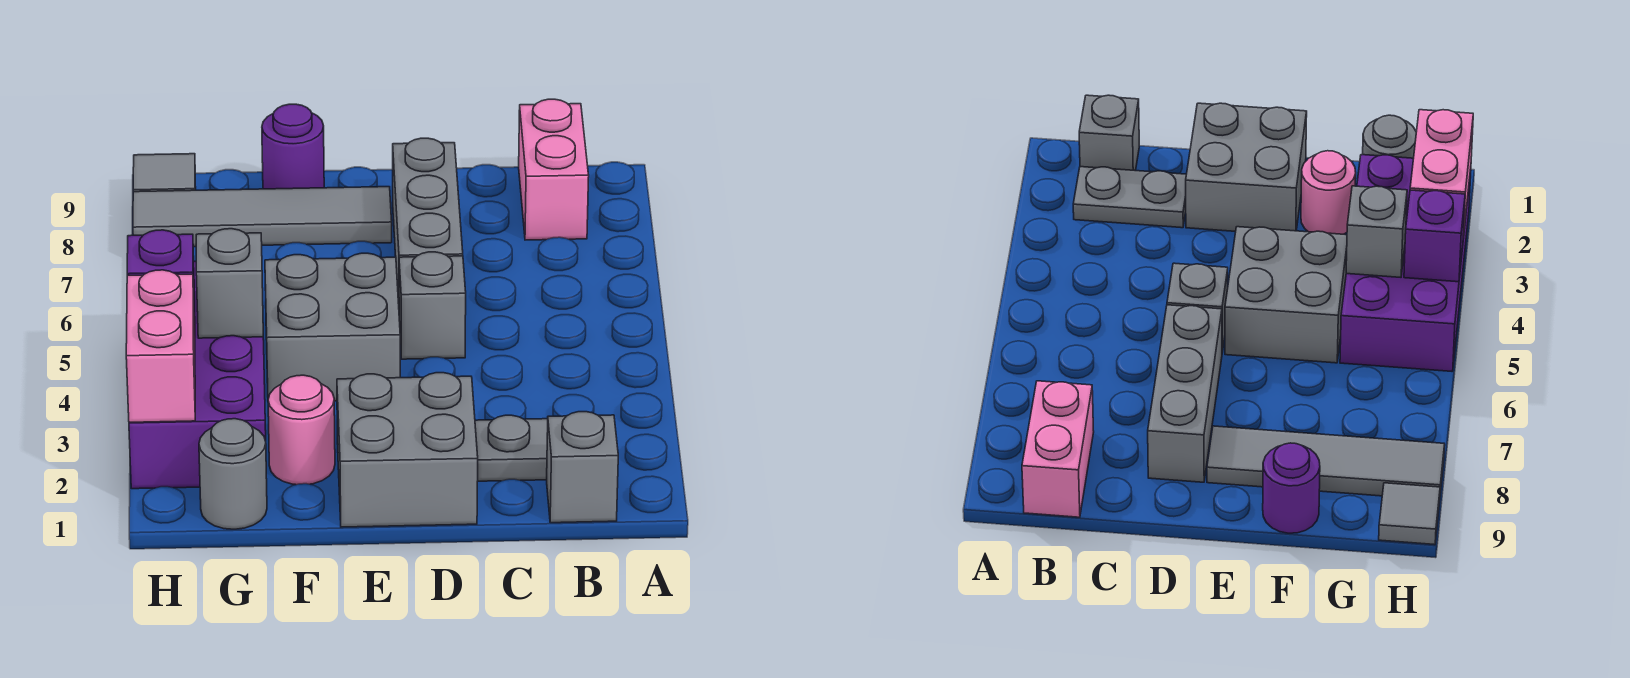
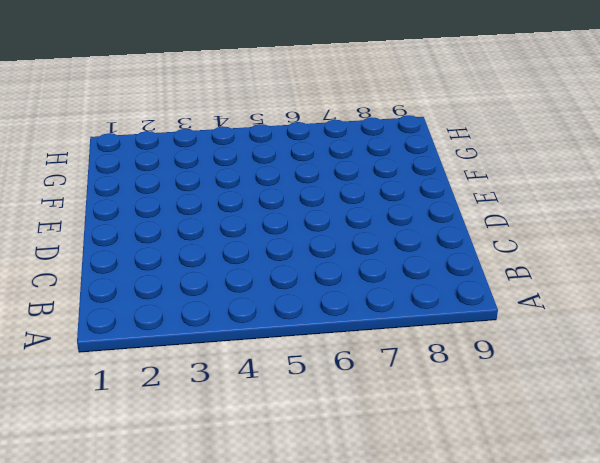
none -> grey brick B1 level 1
none -> grey plate B2:C2 level 1
none -> pink brick B8:B9 level 1

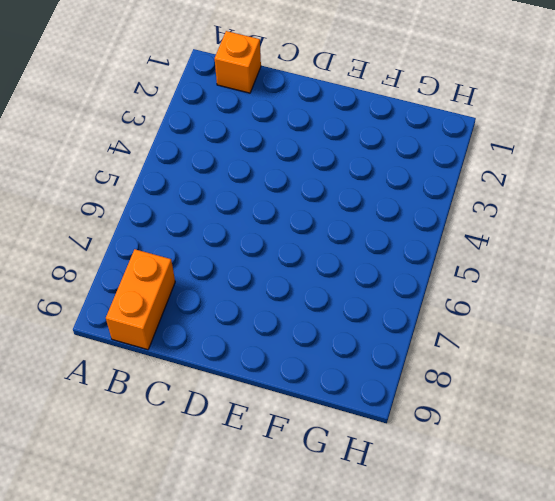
orange brick B1 level 1 -> grey brick B1 level 1
orange brick B8:B9 level 1 -> pink brick B8:B9 level 1
none -> grey plate B2:C2 level 1
none -> grey brick D1:E2 level 1
none -> grey brick D5 level 1

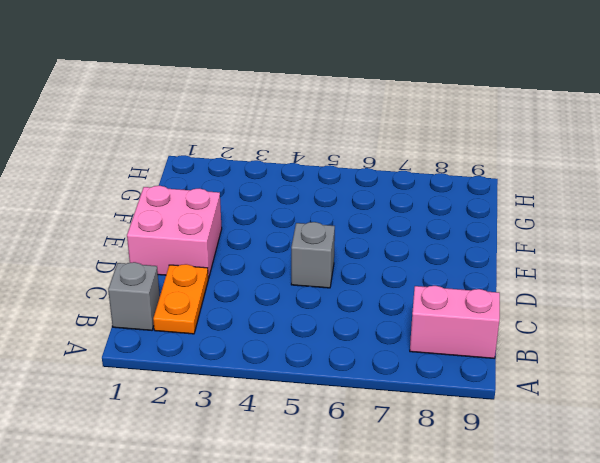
orange plate B2:C2 level 1 -> grey plate B2:C2 level 1
pink brick D1:E2 level 1 -> grey brick D1:E2 level 1
none -> grey brick D6:D8 level 1
none -> grey brick E4:F5 level 1
none -> grey tile E8:H8 level 1

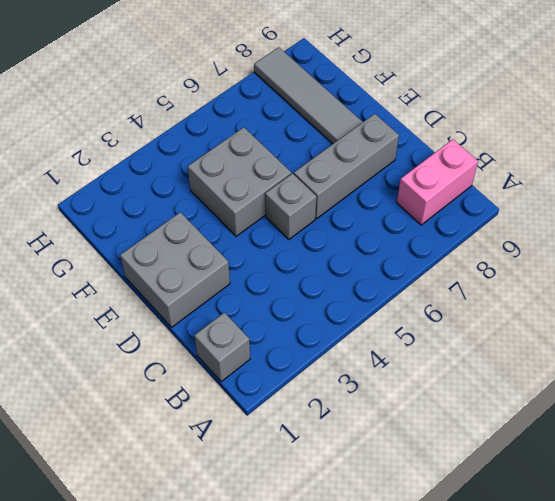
none -> grey plate B2:C2 level 1
none -> pink round brick F2 level 1
none -> purple round brick F9 level 1

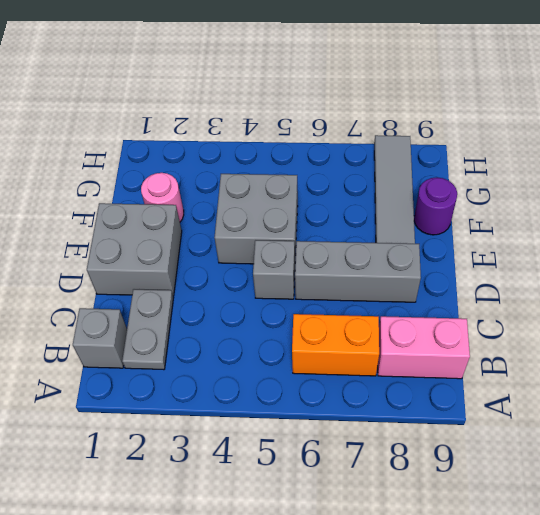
orange brick B6:B7 level 1 -> none
none -> grey round brick G1 level 1
none -> purple brick G2:H5 level 1
none -> grey tile H9 level 1

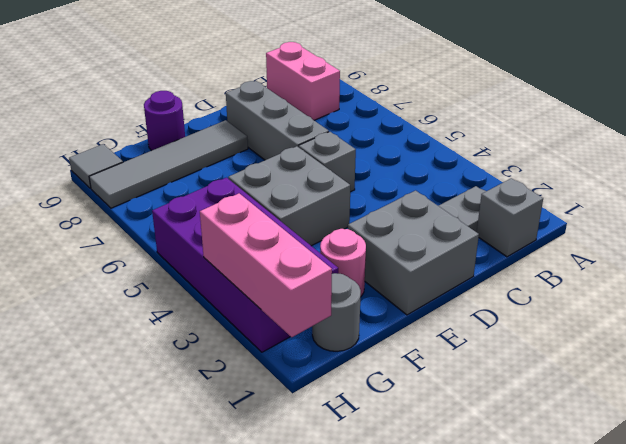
pink brick H1:H3 level 2 -> pink brick H2:H3 level 2
none -> grey brick G4 level 2
none -> purple brick H4 level 2

